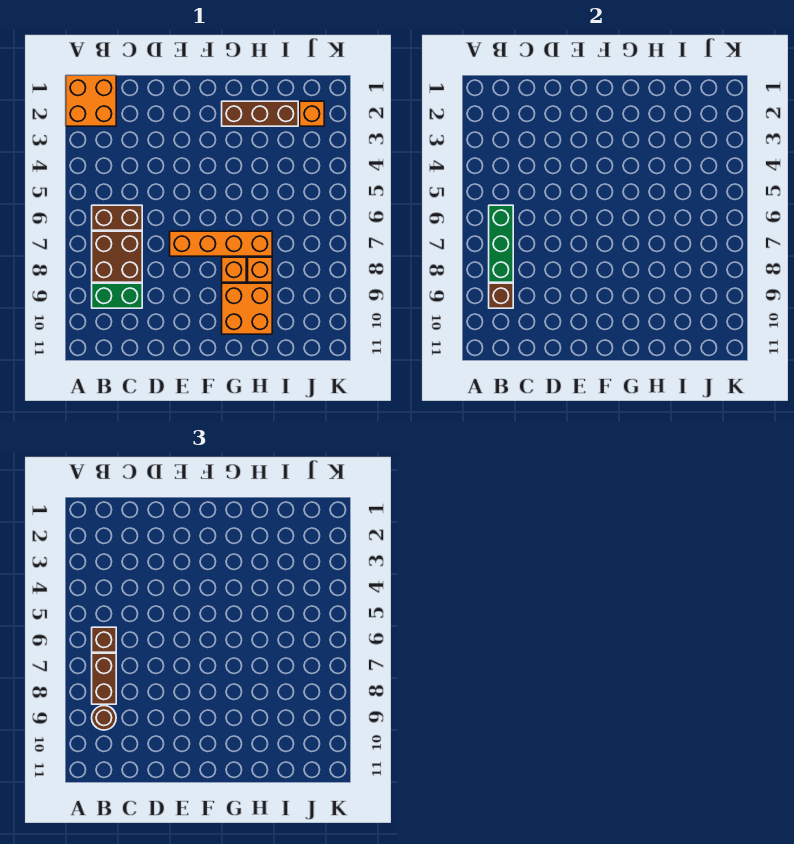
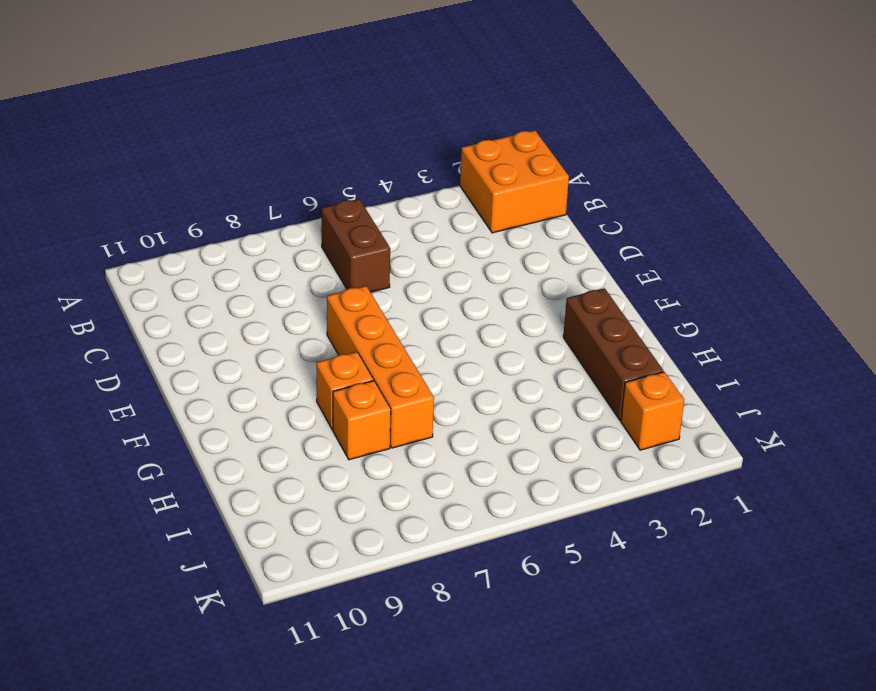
none -> brown brick B7:C8 level 1
none -> green brick B9:C9 level 1
none -> orange brick G9:H10 level 1

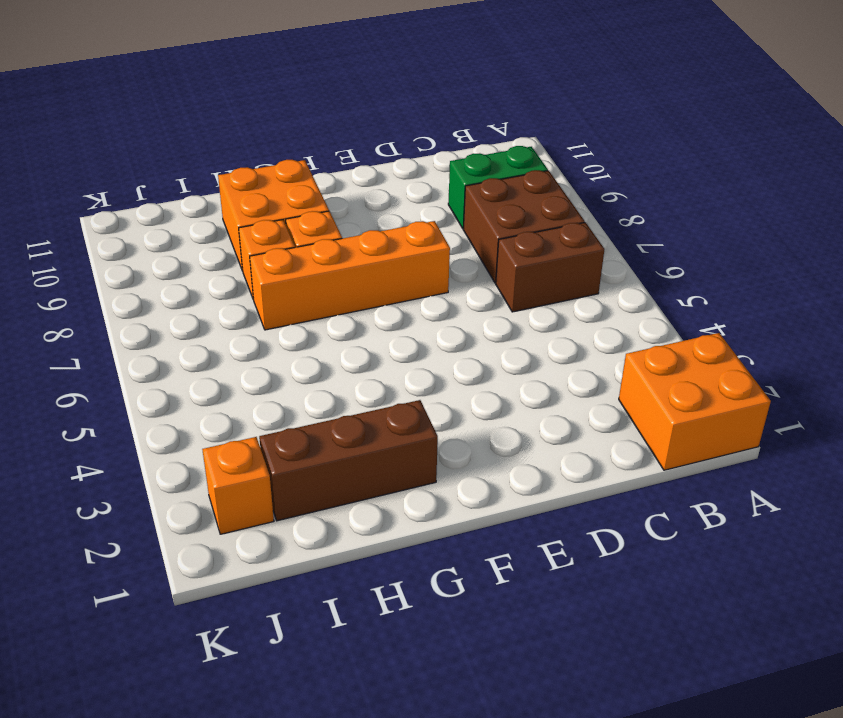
none -> green brick B6:B8 level 2
none -> brown brick B9 level 2
none -> brown brick B6 level 3

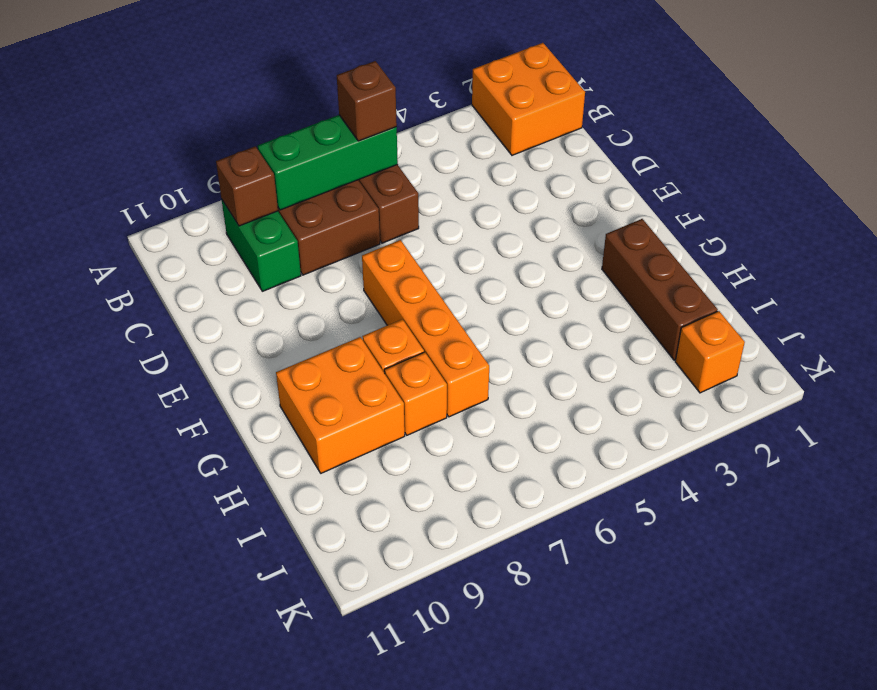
none -> brown brick B7:B8 level 3
none -> brown round brick B9 level 3

